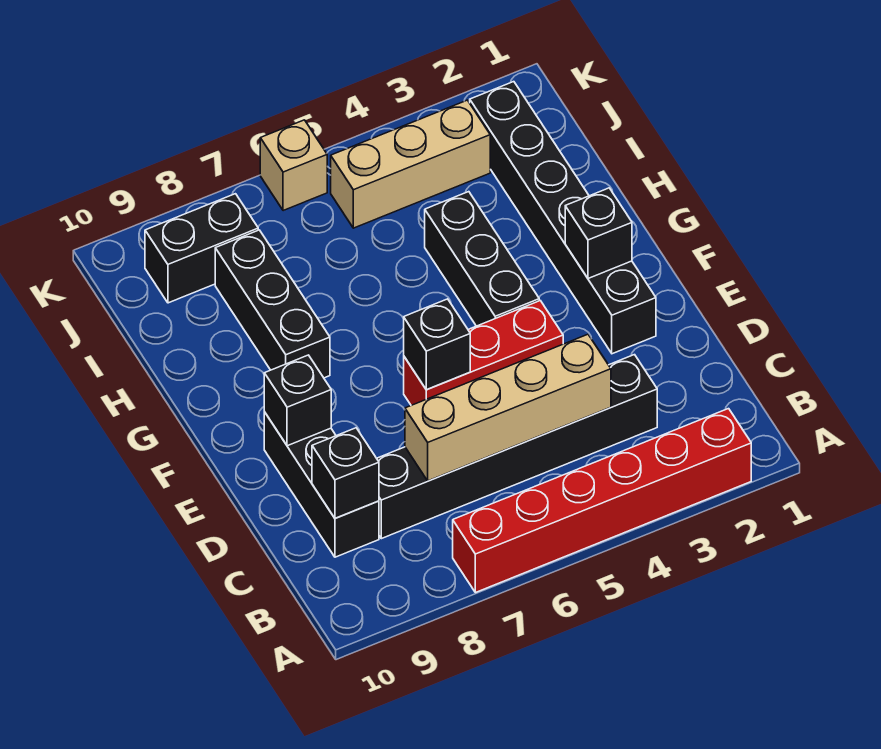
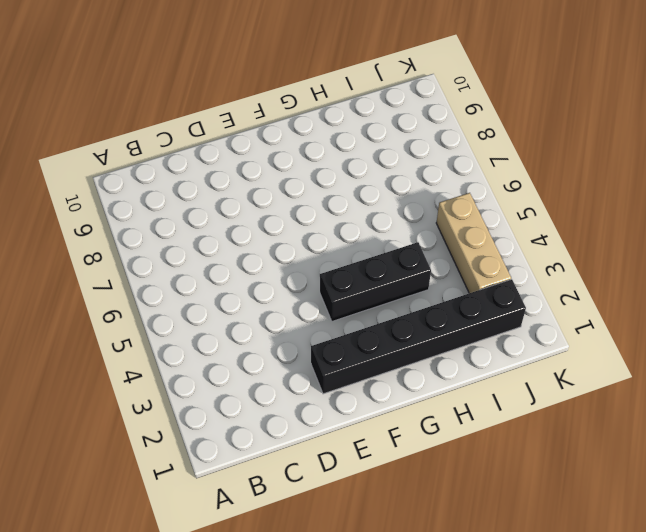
none -> red brick A2:A7 level 1
none -> black brick C3:C8 level 1
none -> black brick C9:E9 level 1

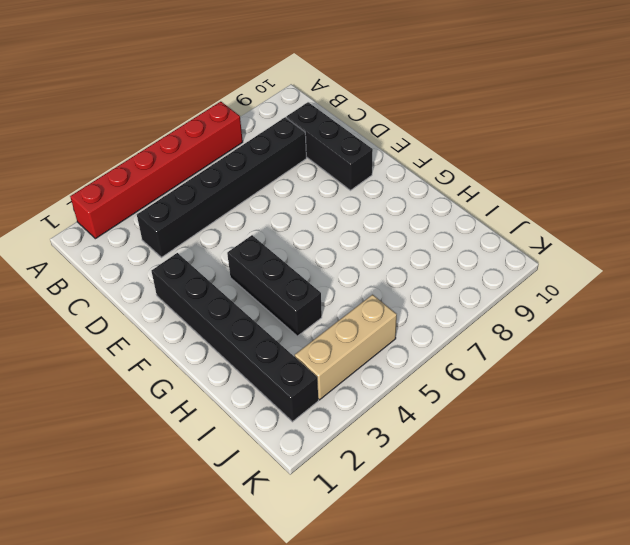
none -> red brick E4:E6 level 1
none -> black brick G8:I8 level 1
none -> black brick J8:J9 level 1

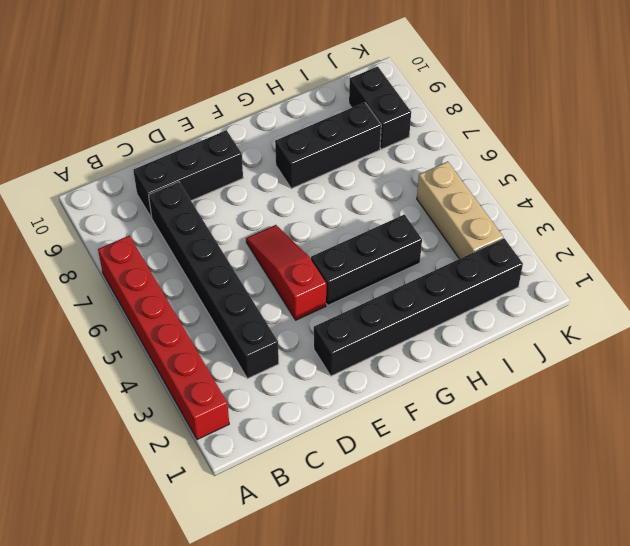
red slope E4:E6 level 1 top 4 -> red brick E4:E6 level 1
none -> tan brick K6 level 1
none -> tan brick C4:C7 level 2
none -> black brick C9 level 2

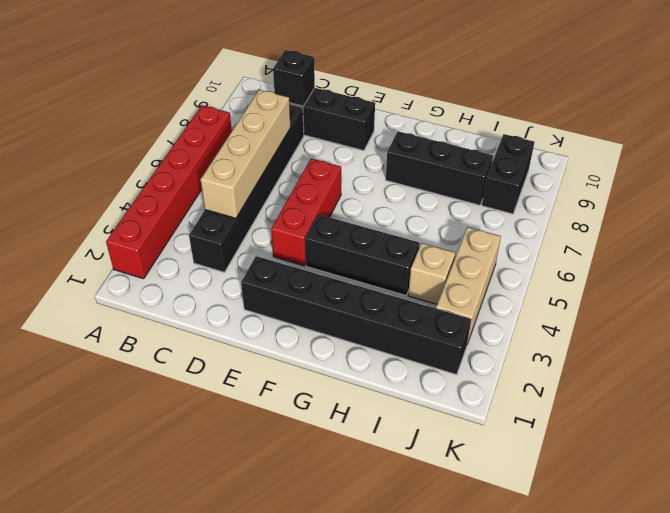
tan brick I4 level 1 -> tan brick K6 level 1
none -> black brick E6 level 2
none -> black brick E9 level 2
none -> black brick F2 level 2

